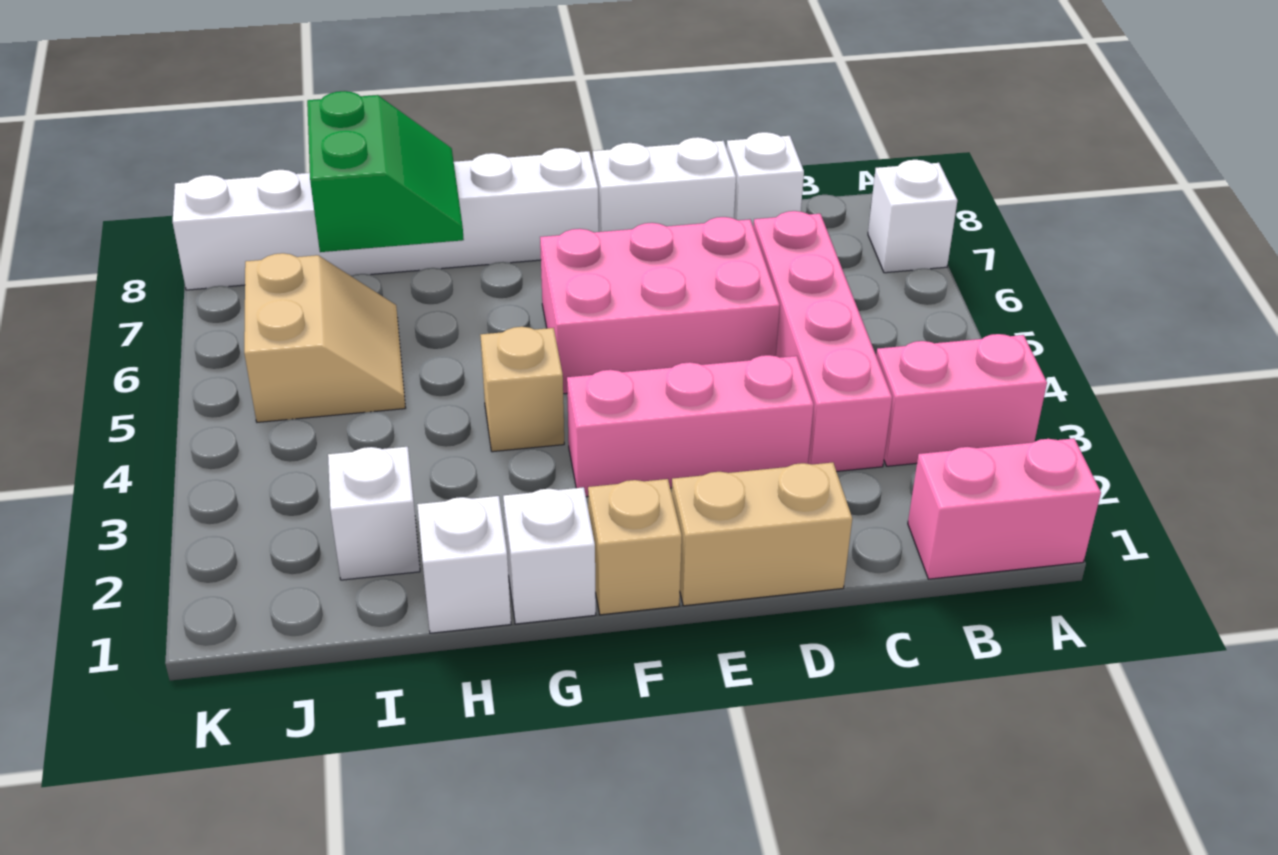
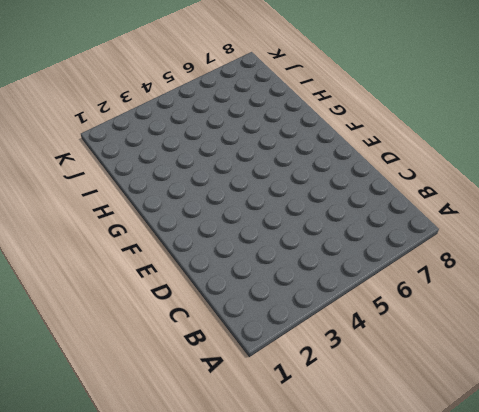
none -> pink brick A1:B1 level 1
none -> pink brick A3:B3 level 1
none -> white brick A7 level 1

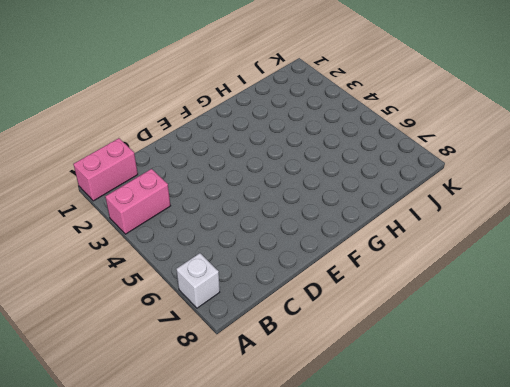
none -> pink brick C3:C6 level 1
none -> white brick C8 level 1
none -> tan brick D1:E1 level 1

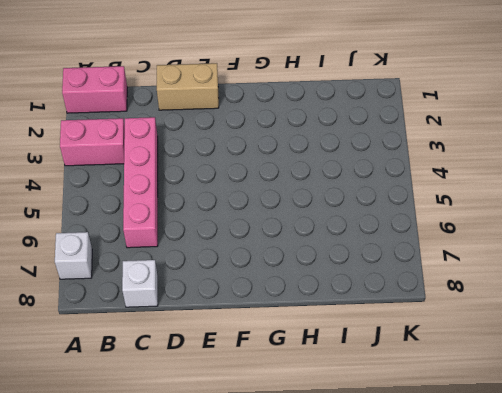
none -> pink brick D3:F3 level 1
none -> pink brick D5:F6 level 1
none -> white brick D8:E8 level 1

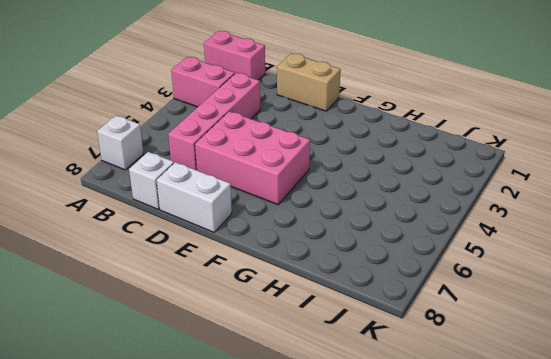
none -> pink brick D3:F3 level 1
none -> tan brick F1 level 1
none -> white brick F8:K8 level 1

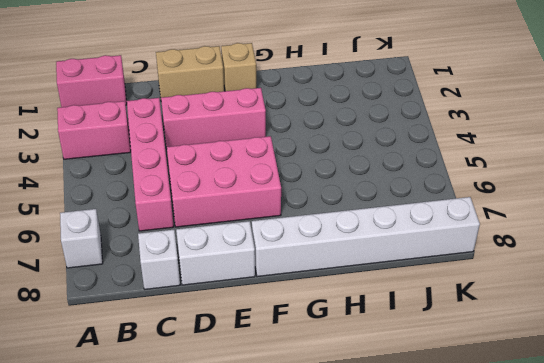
none -> white brick G1 level 1
none -> tan brick G4 level 1
none -> white brick H1 level 1

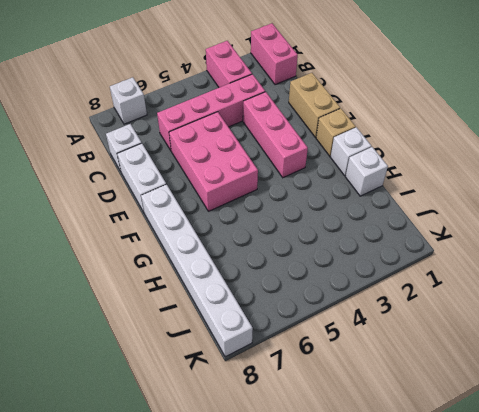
none -> tan brick G4 level 1
none -> white brick I2 level 1
none -> tan slope I5:J6 level 1 top J

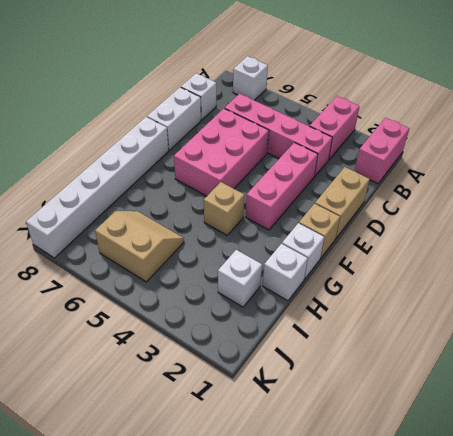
none -> green slope H7:I8 level 2 top I

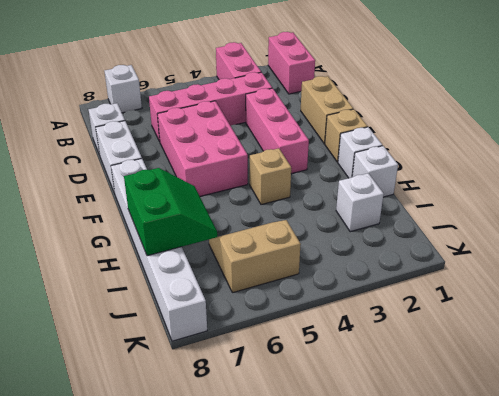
green slope H7:I8 level 2 top 8 -> green slope H7:I8 level 2 top I

